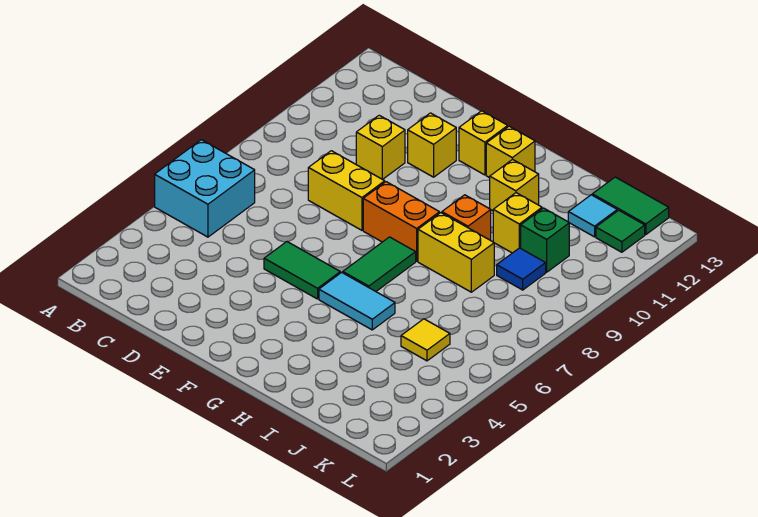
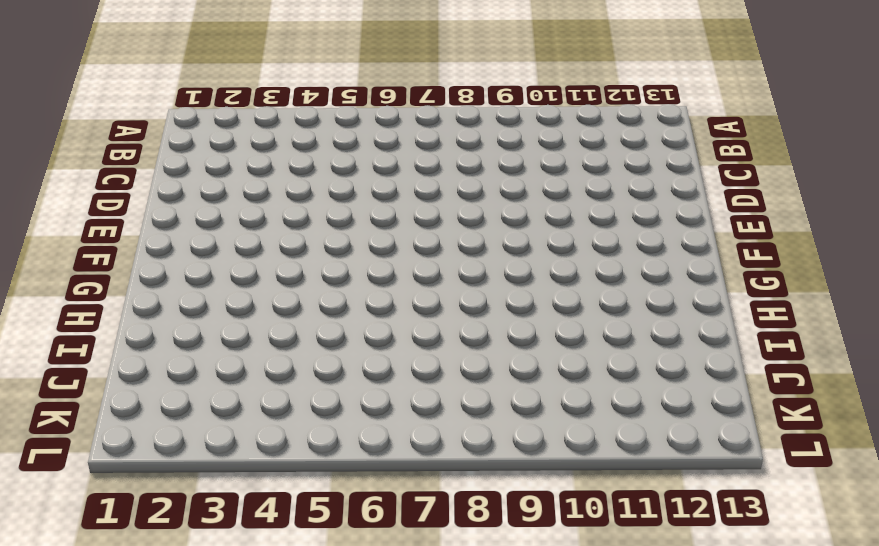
none -> cyan brick A5:B6 level 1
none -> yellow brick D8:E8 level 1
none -> yellow brick D10 level 1

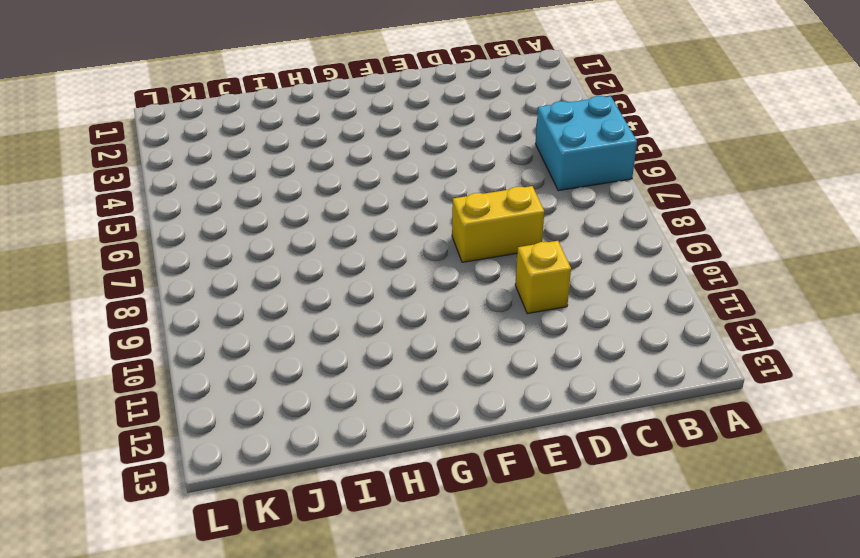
none -> green tile E5:F5 level 1
none -> yellow brick E11 level 1
none -> orange brick F8:G8 level 1

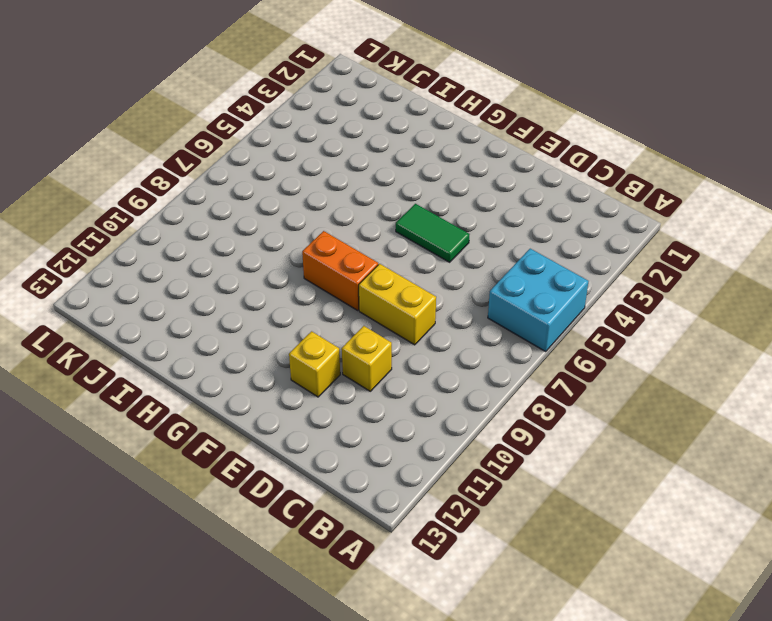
none -> yellow brick F12 level 1
none -> cyan tile G5:H5 level 1
none -> green tile G6:G7 level 1

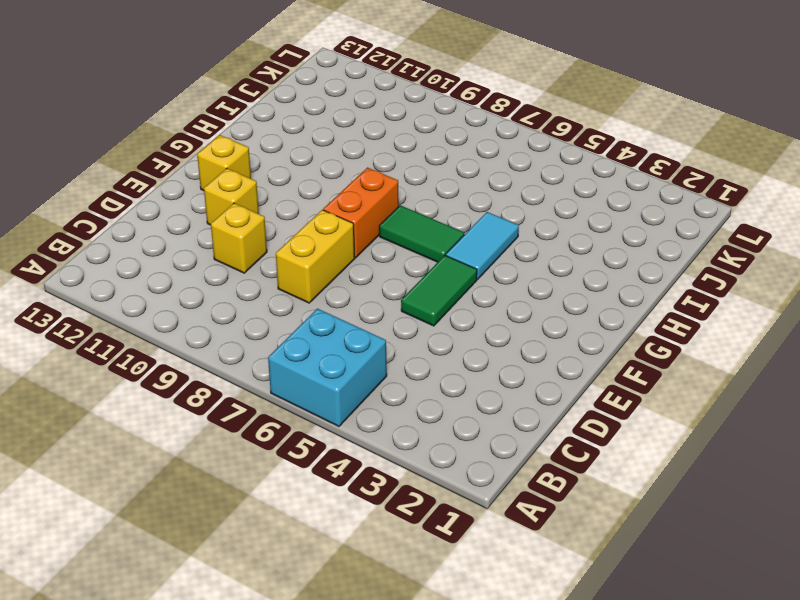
none -> yellow brick G12 level 1
none -> yellow brick H8:I8 level 1
none -> orange brick H9 level 1

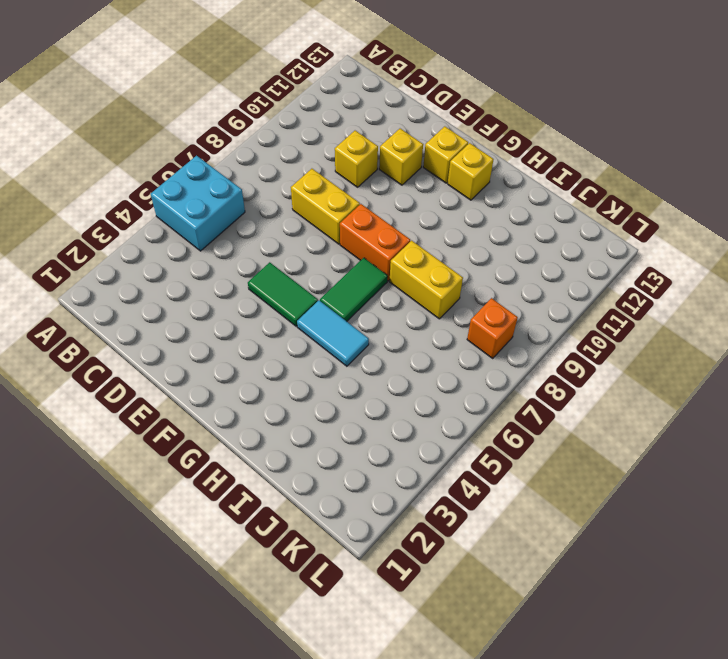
orange brick K8 level 1 -> orange brick H9 level 1
none -> yellow brick H11 level 1
none -> yellow brick I10 level 1
none -> yellow tile J5 level 1

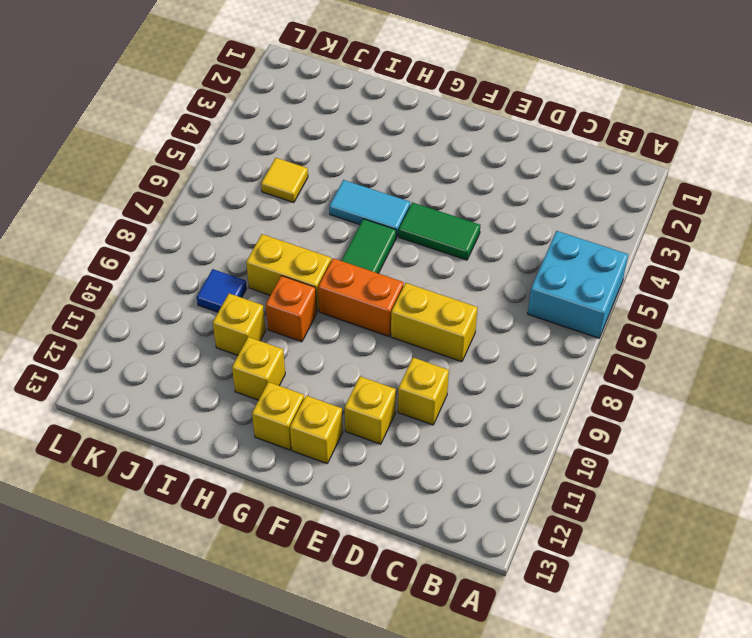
none -> green brick J10 level 1
none -> cyan tile J12 level 1
none -> green tile J13:K13 level 1

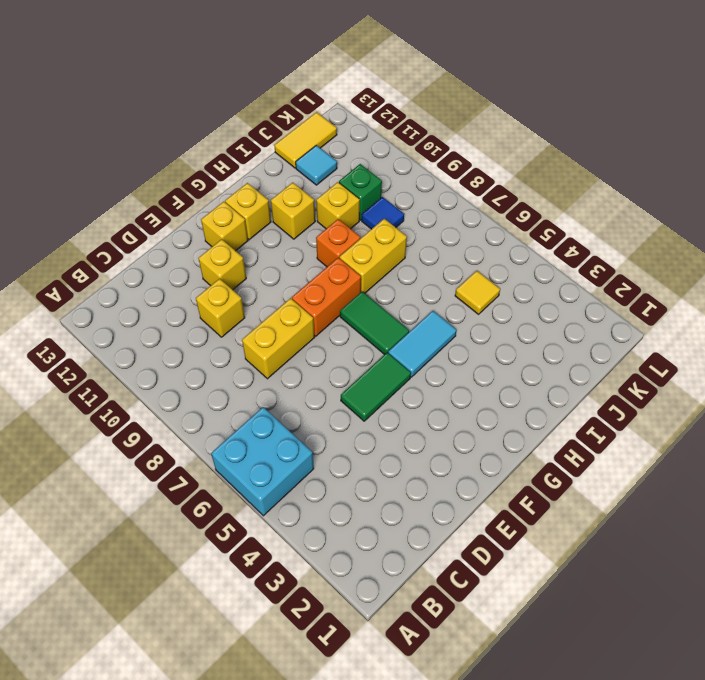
yellow tile J13:K13 level 1 -> green tile J13:K13 level 1
none -> green tile K12 level 1

